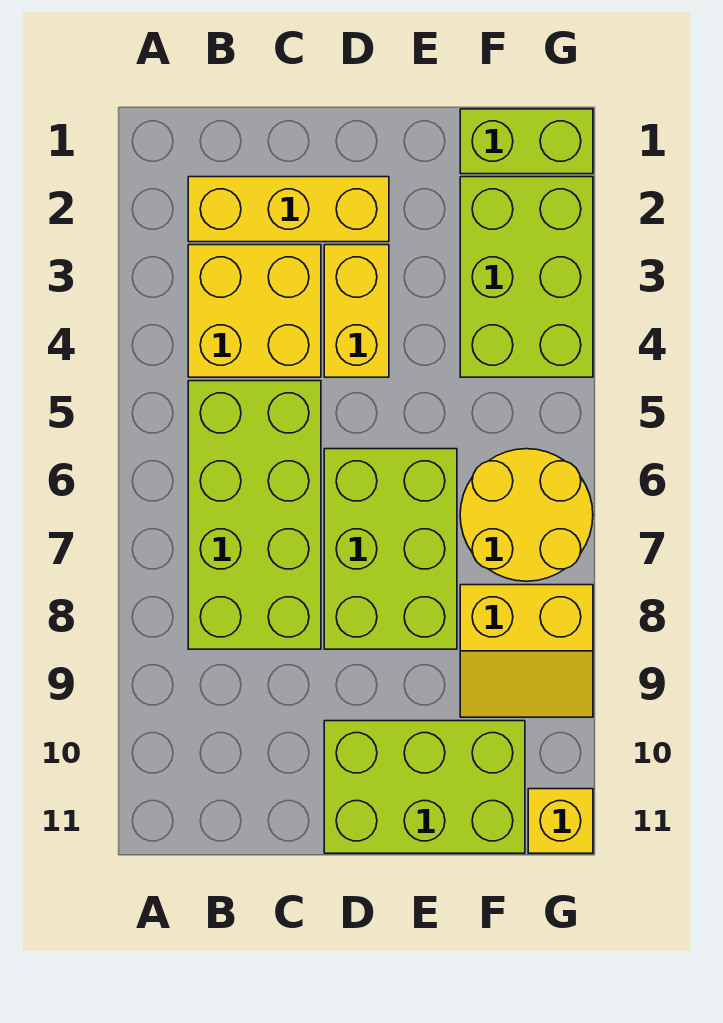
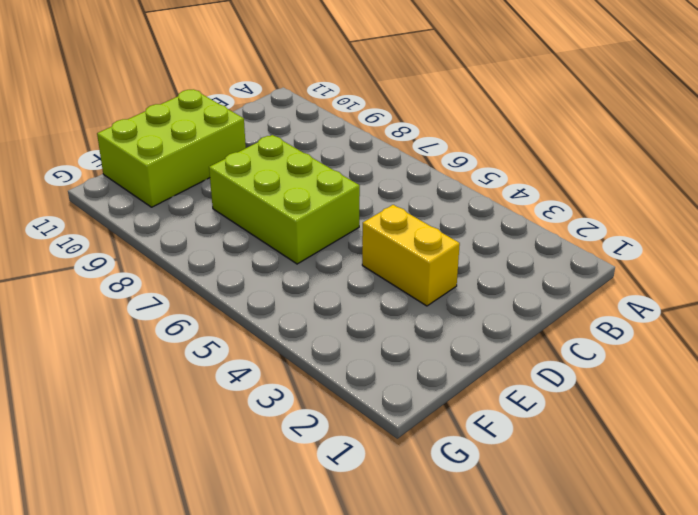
none -> yellow brick B2:D2 level 1
none -> yellow brick B3:C4 level 1

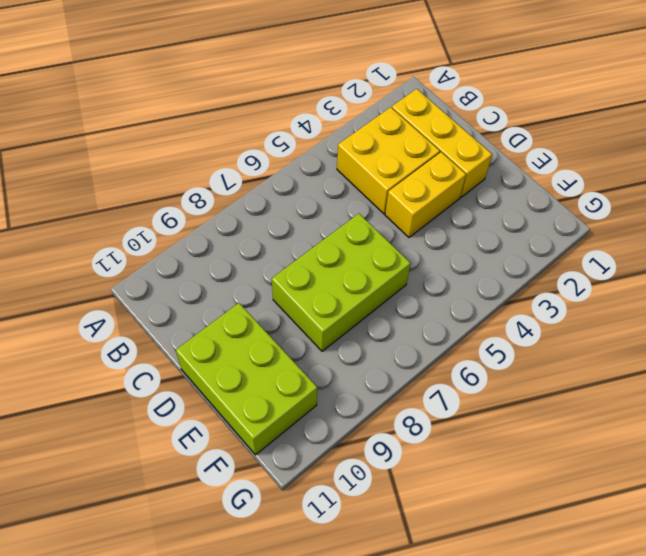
none -> lime brick B5:C8 level 1
none -> lime brick F1:G1 level 1

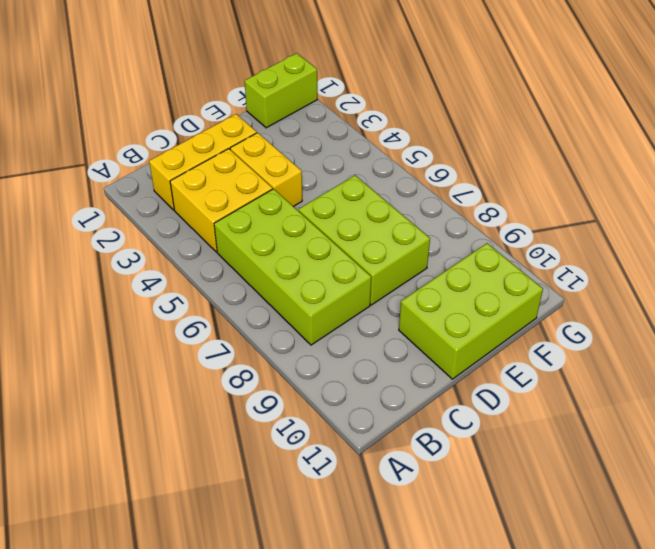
none -> lime brick F2:G4 level 1
none -> yellow round brick F6:G7 level 1

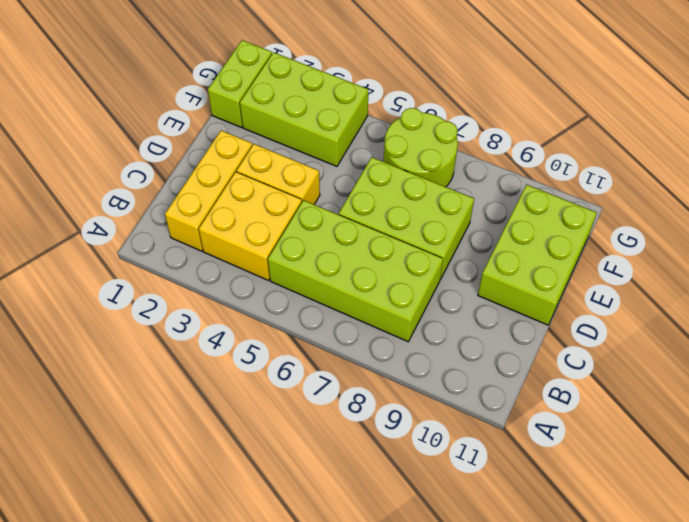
lime round brick F6:G7 level 1 -> yellow round brick F6:G7 level 1
none -> yellow slope F8:G9 level 1 top 8
none -> yellow brick G11 level 1

